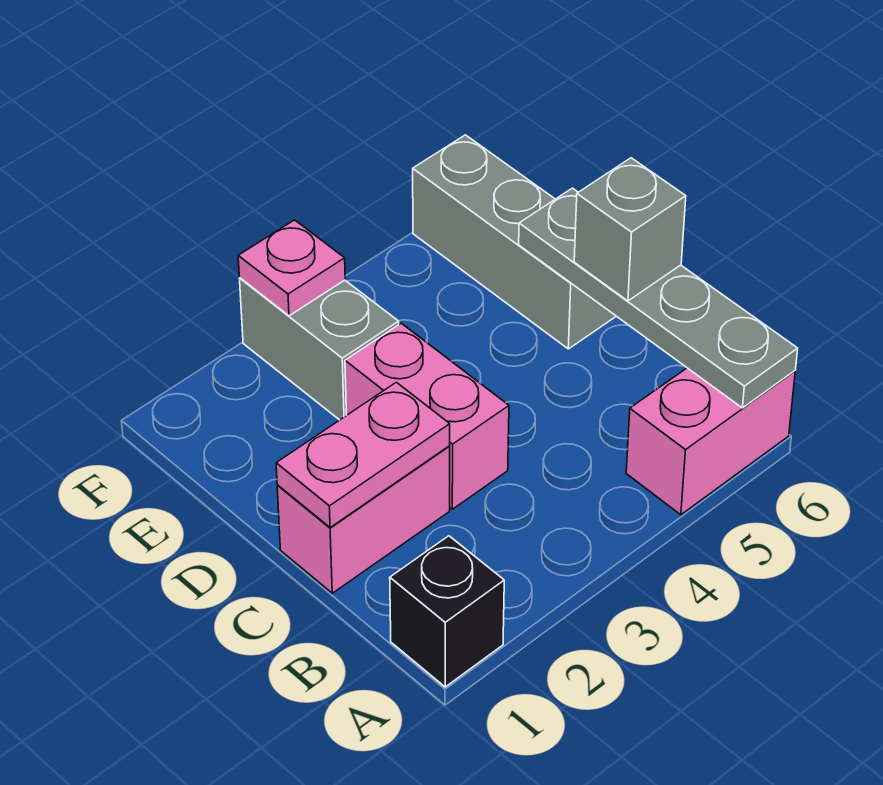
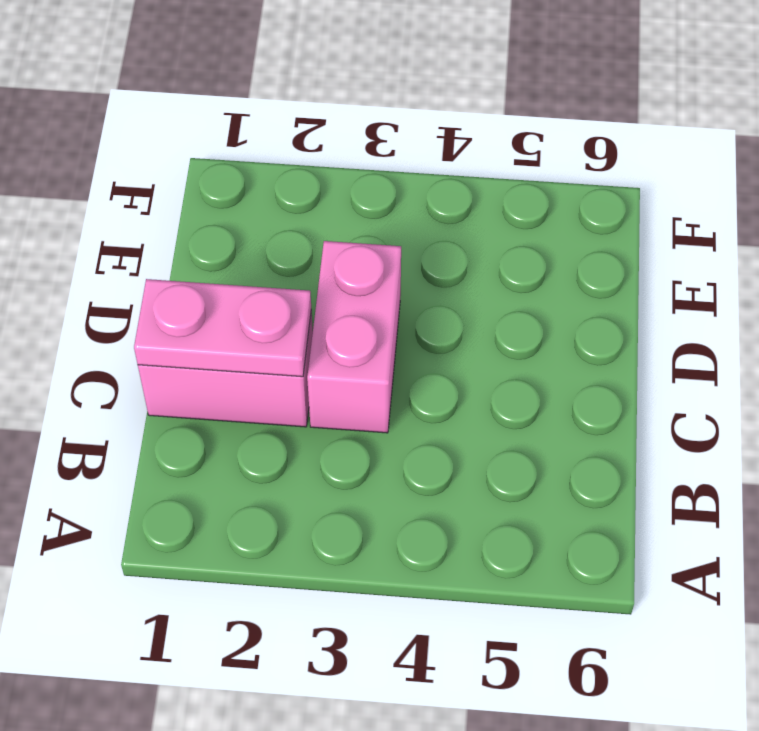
none -> black brick A1 level 1
none -> pink brick A5:A6 level 1

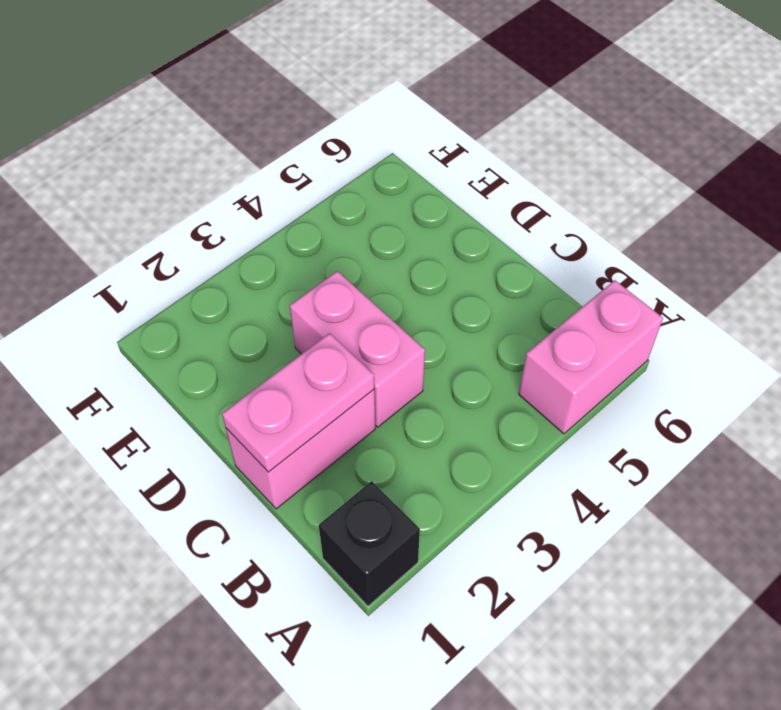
none -> grey brick D6:F6 level 1
none -> grey brick E3:F3 level 1

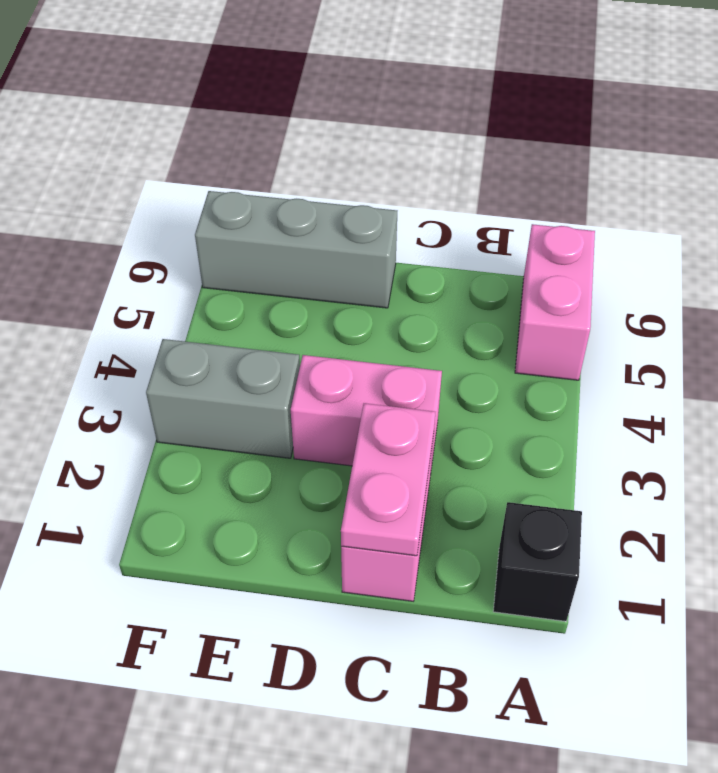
none -> grey plate A6:D6 level 2
none -> pink plate F3 level 2

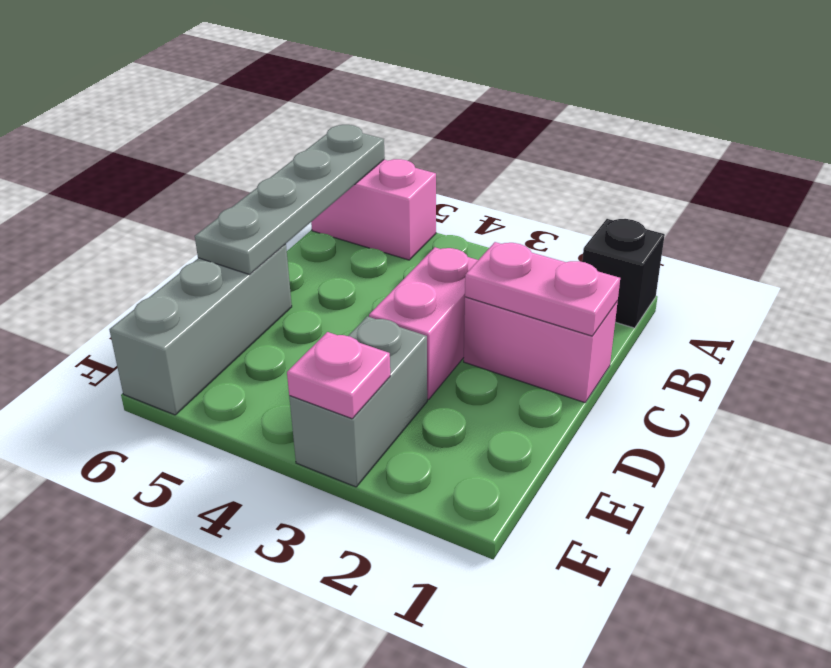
none -> grey brick C6 level 3

